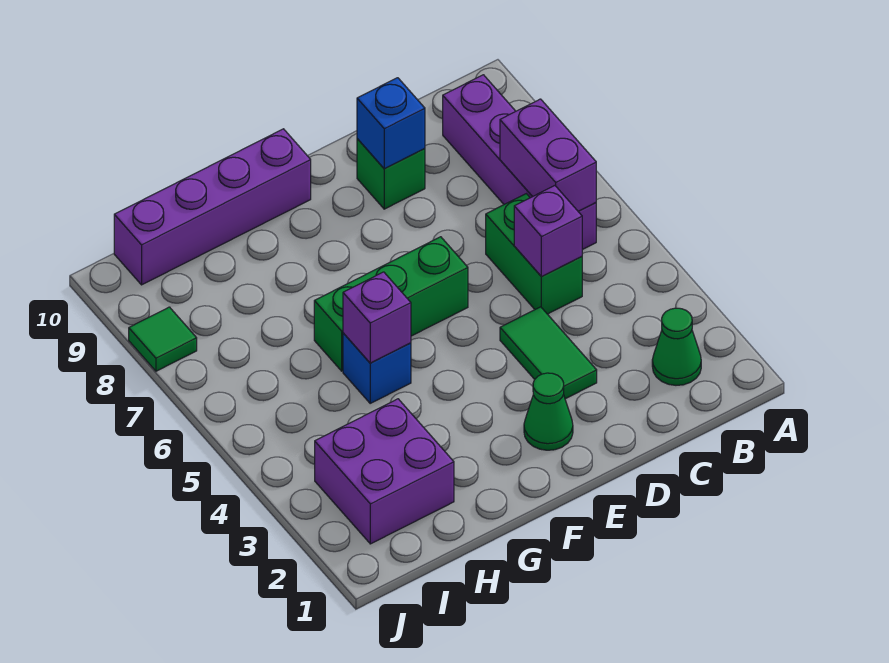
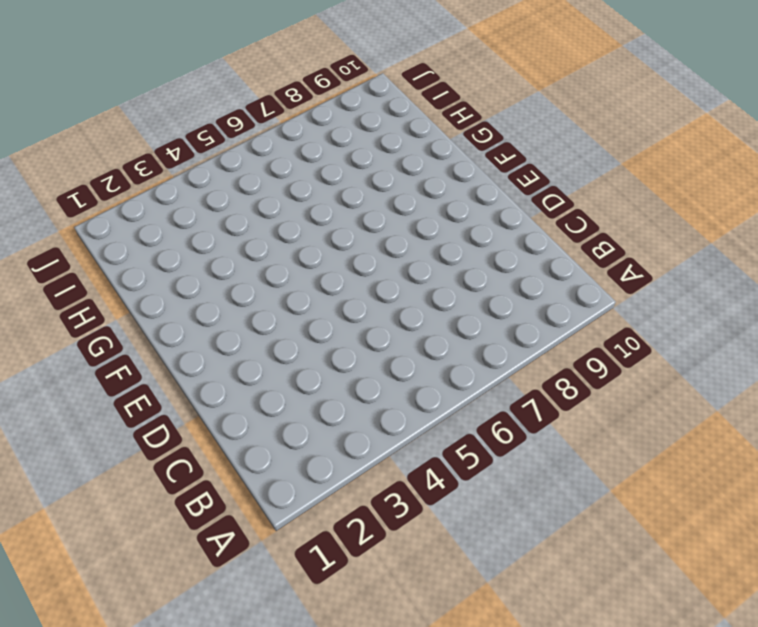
none -> green cone B2 level 1
none -> purple brick B6:B9 level 1
none -> green brick C5:C6 level 1

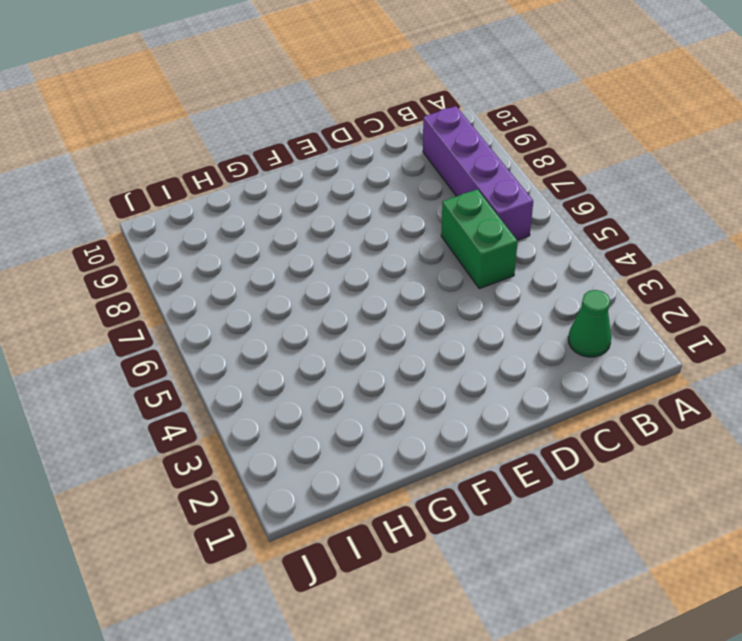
none -> green tile D3:D4 level 1
none -> green brick D9 level 1
none -> green cone E2 level 1

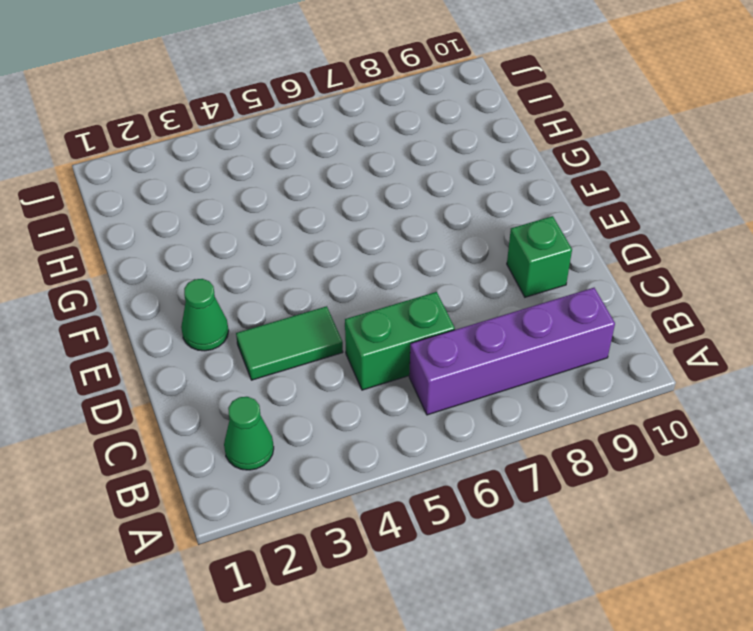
none -> green brick E6:G6 level 1
none -> purple brick F10:I10 level 1
none -> blue brick G5 level 1

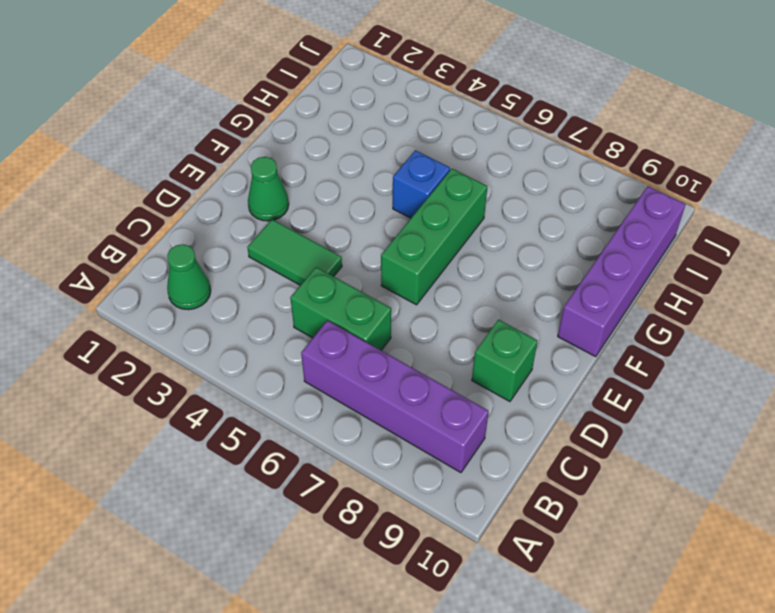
none -> purple brick H2:I3 level 1
none -> green tile J8 level 1
none -> purple brick B6:B7 level 2

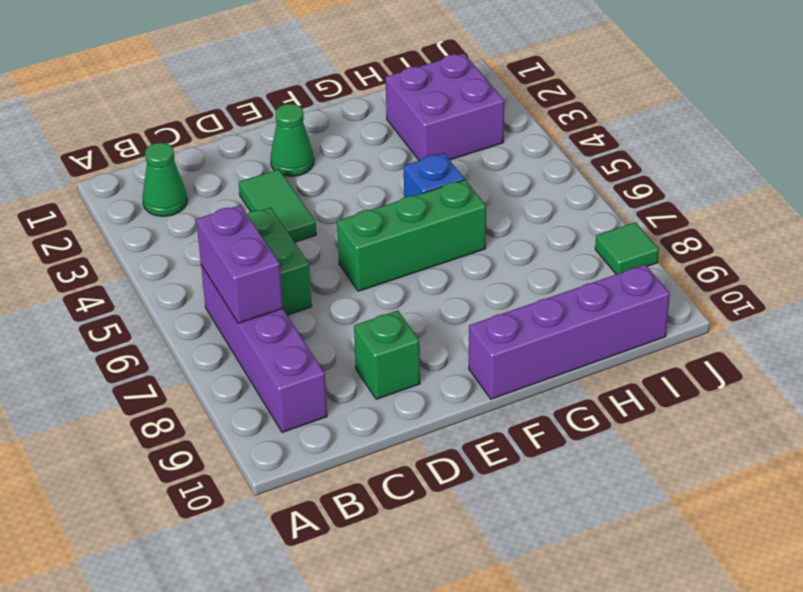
none -> purple brick C5 level 2
none -> blue brick D9 level 2
none -> purple brick G5 level 2

